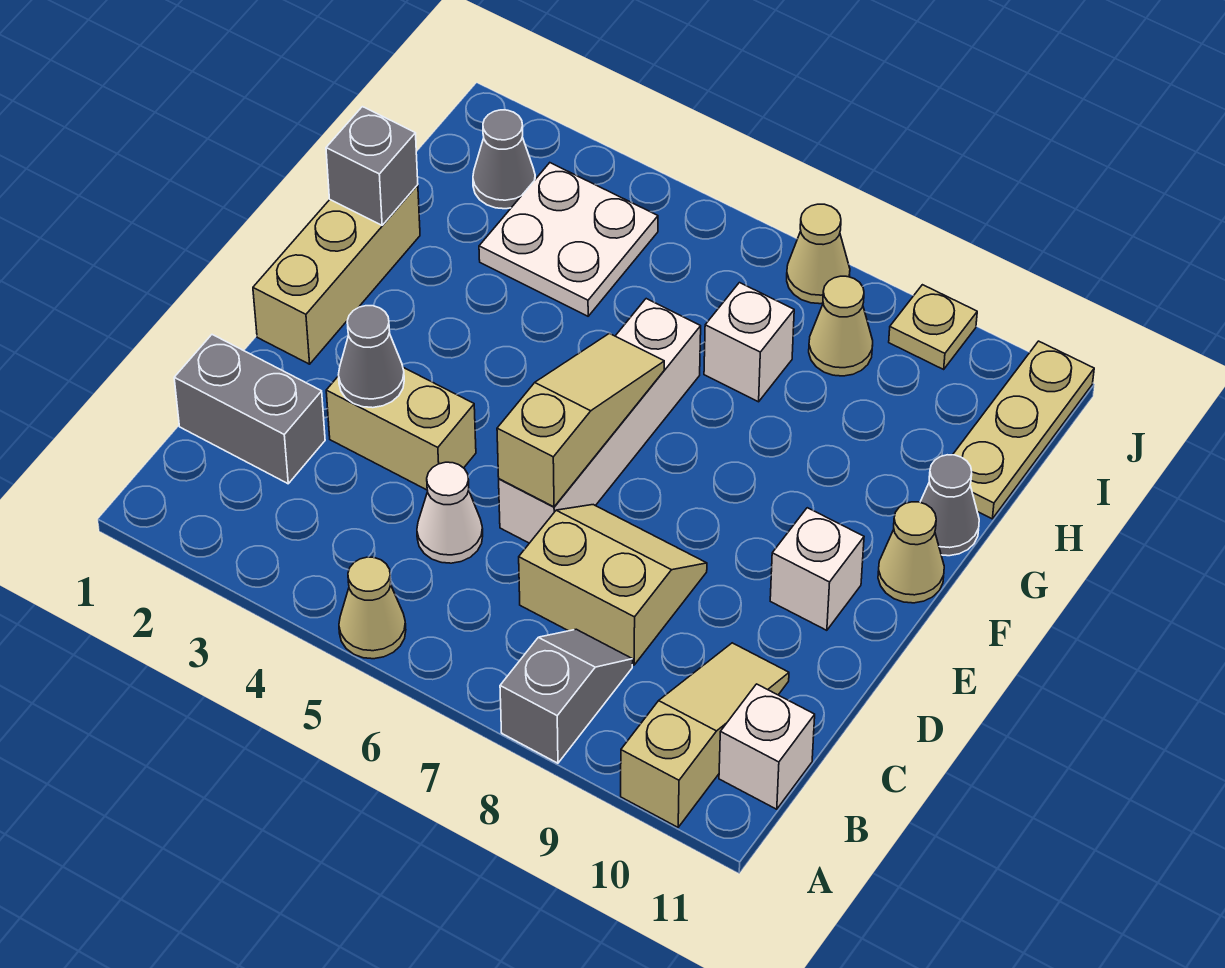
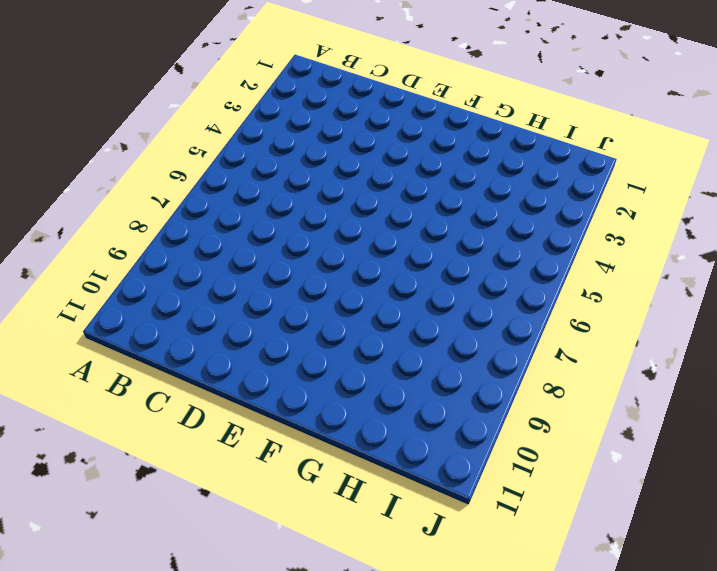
none -> tan cone A5 level 1
none -> grey slope A8:B8 level 1 top A
none -> tan slope A10:C10 level 1 top A

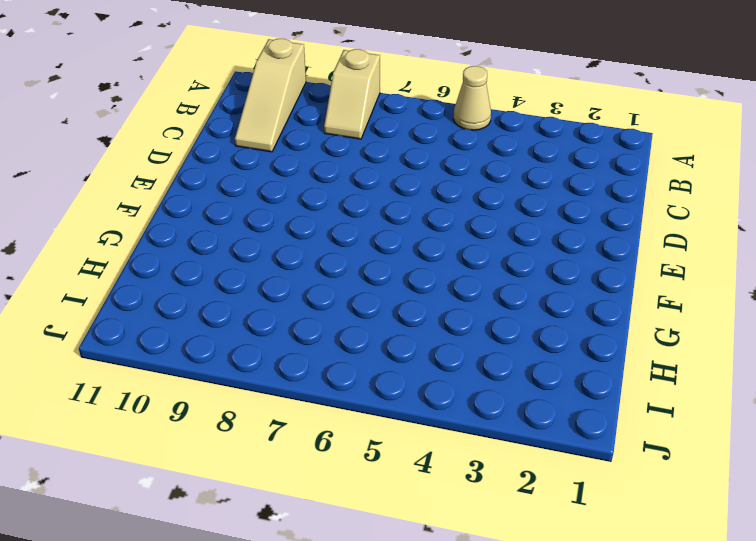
tan slope A8:B8 level 1 top A -> grey slope A8:B8 level 1 top A
none -> white brick B11 level 1
none -> grey brick C1:C2 level 1
none -> white cone C5 level 1

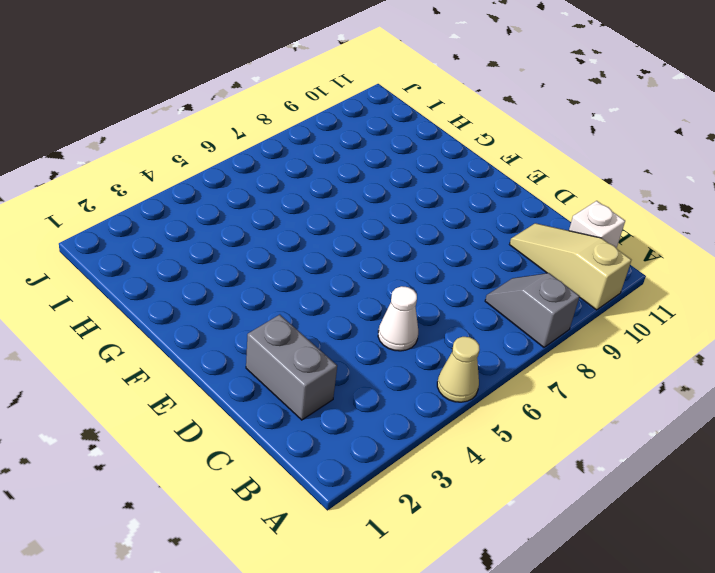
grey brick C2:D2 level 1 -> grey brick C1:C2 level 1
none -> tan slope C7:D8 level 1 top C
none -> tan brick D3:D4 level 1
none -> white brick D6:G6 level 1

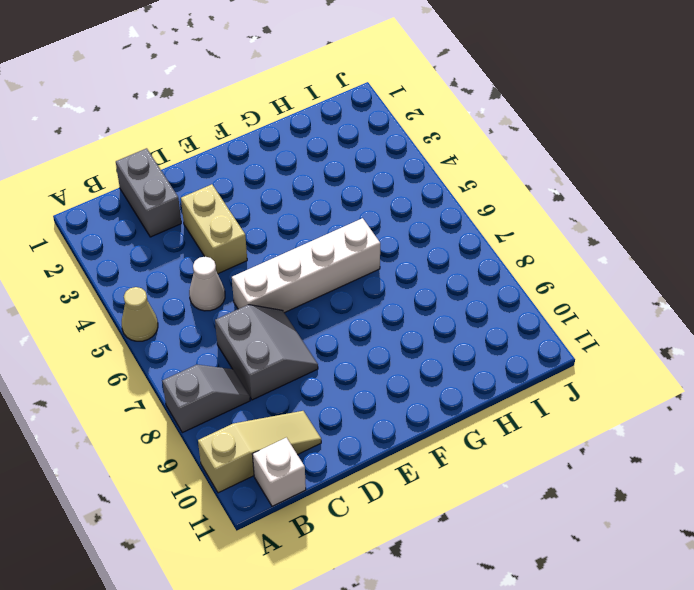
grey slope C7:D8 level 1 top C -> tan slope C7:D8 level 1 top C
none -> tan brick E1:G1 level 1
none -> white brick E10 level 1
none -> tan cone F11 level 1

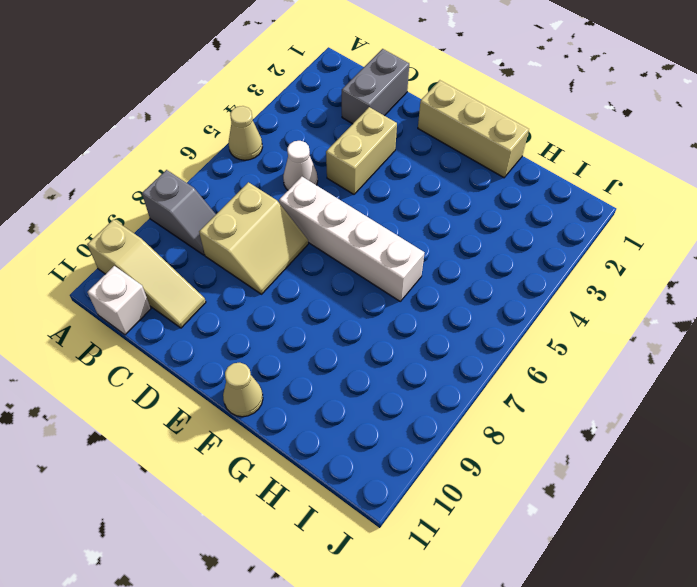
none -> white brick E10 level 1
none -> grey cone G11 level 1
none -> white plate H3:I4 level 1

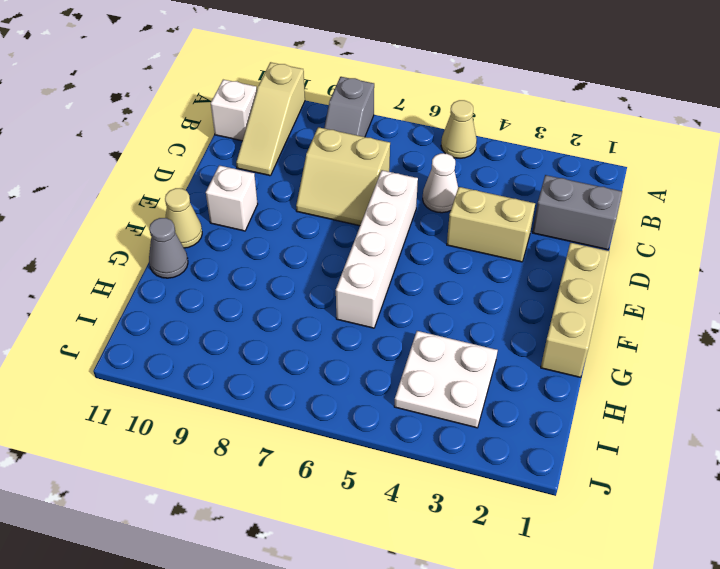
none -> white brick H7 level 1
none -> tan plate H11:J11 level 1
none -> grey cone I2 level 1

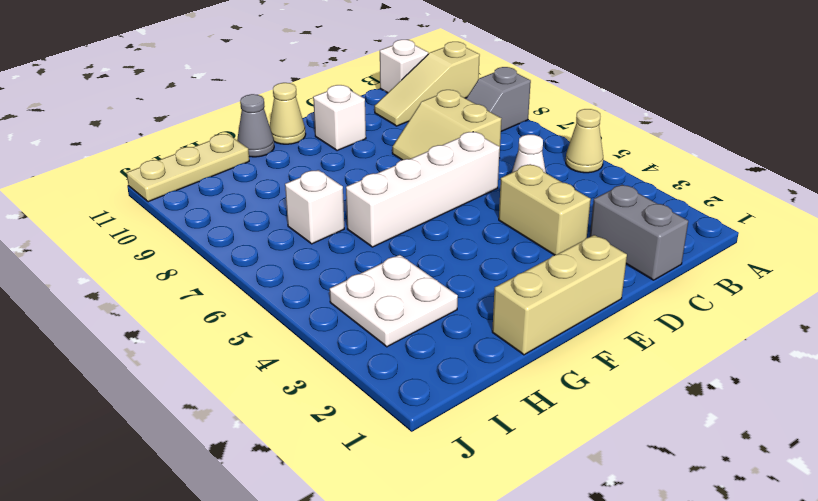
none -> grey cone I2 level 1
none -> tan cone I8 level 1
none -> tan cone J7 level 1

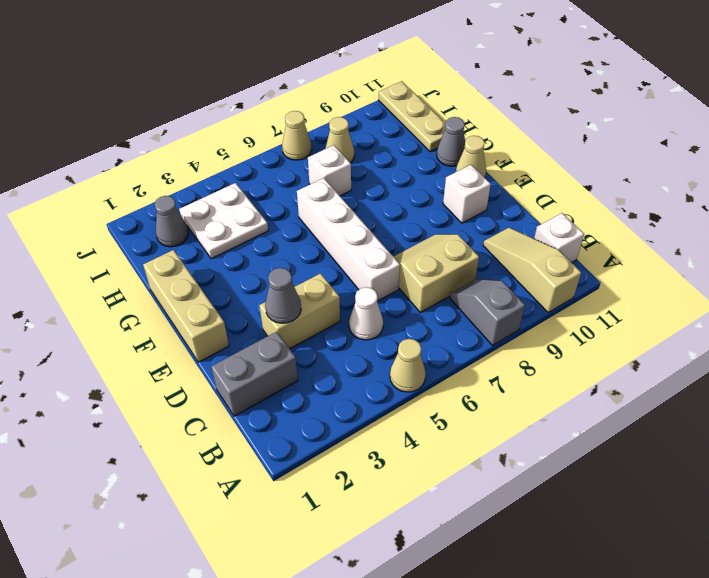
none -> tan plate J9 level 1
none -> tan slope D6:F6 level 2 top D
none -> grey brick G1 level 2

